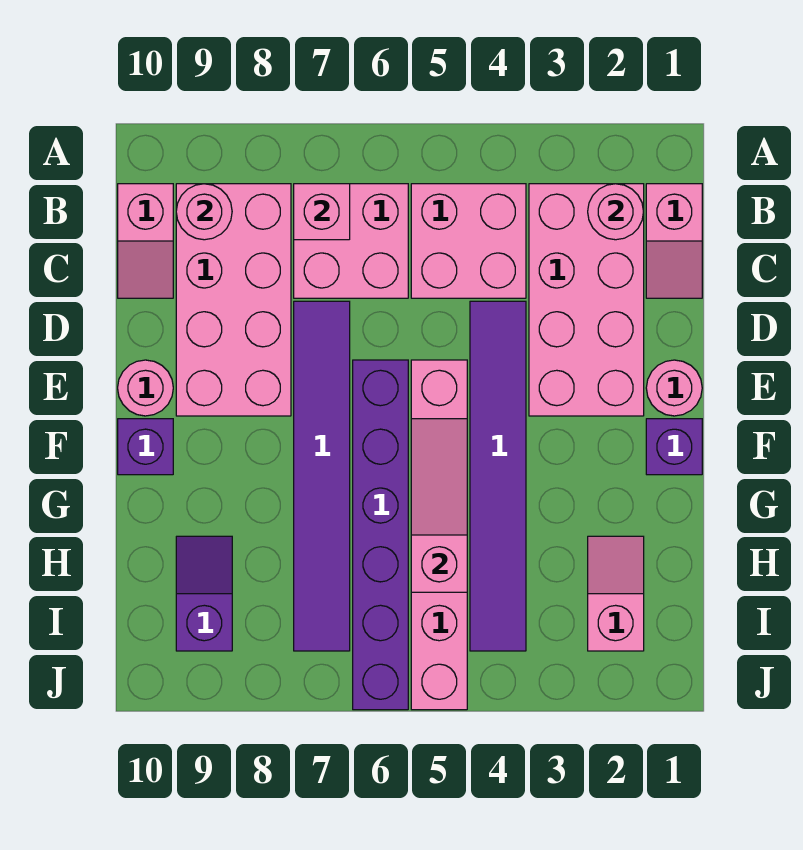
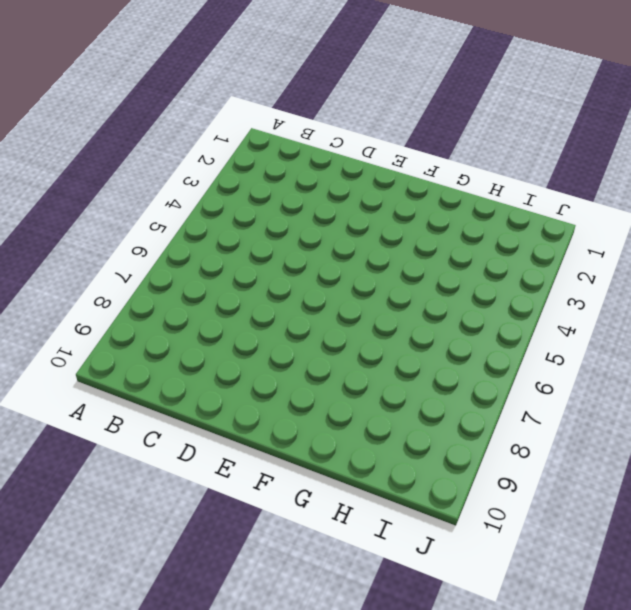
none -> pink slope B1:C1 level 1 top B
none -> pink brick B2:E3 level 1
none -> pink brick B4:C5 level 1

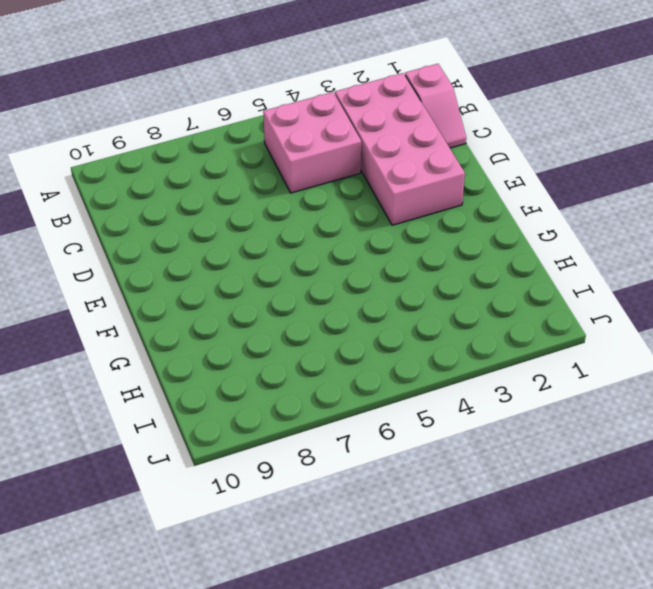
none -> pink brick B6:C7 level 1
none -> pink brick B8:E9 level 1
none -> pink slope B10:C10 level 1 top B

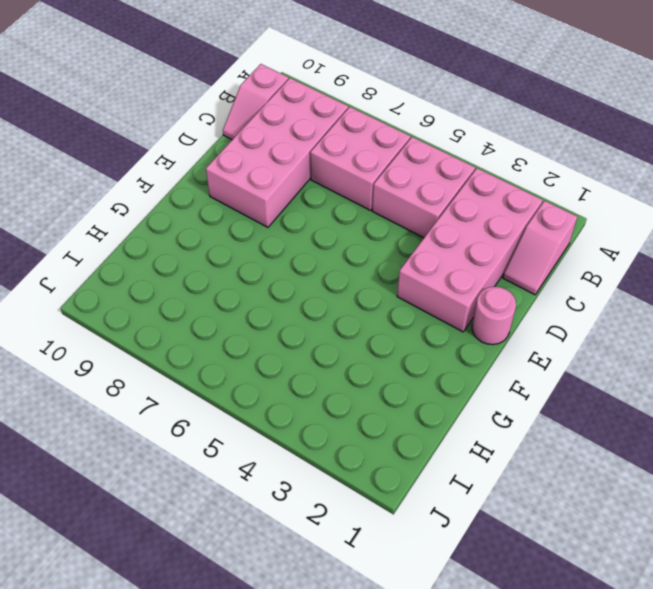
none -> purple tile D4:I4 level 1
none -> purple tile D7:I7 level 1
none -> pink brick E5:J5 level 1

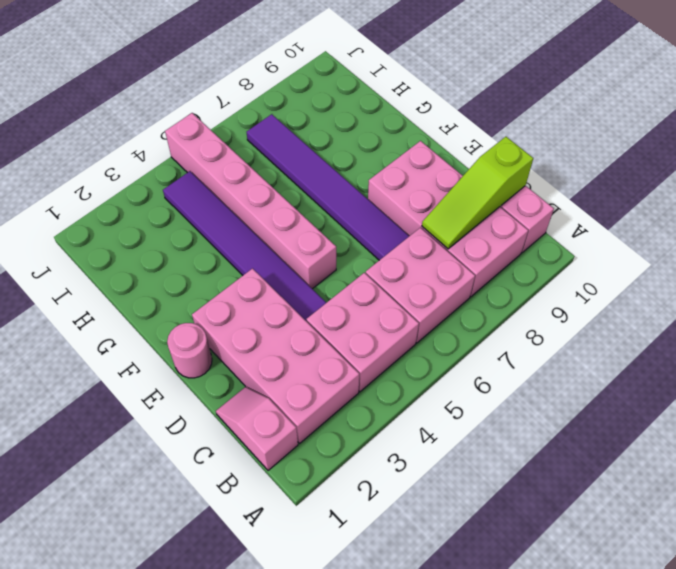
lime slope C8:C10 level 2 top 10 -> none
none -> purple brick E6:J6 level 1
none -> pink round brick E10 level 1
none -> purple brick F1 level 1

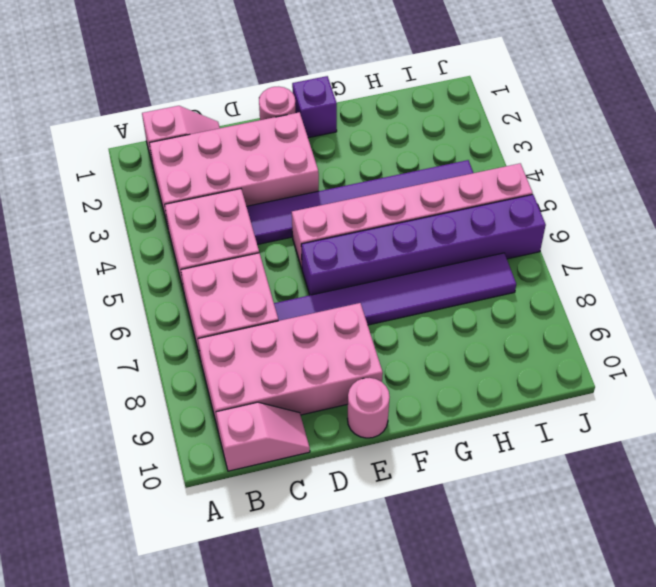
none -> purple brick F10 level 1
none -> pink slope H2:I2 level 1 top I
none -> purple slope H9:I9 level 1 top I

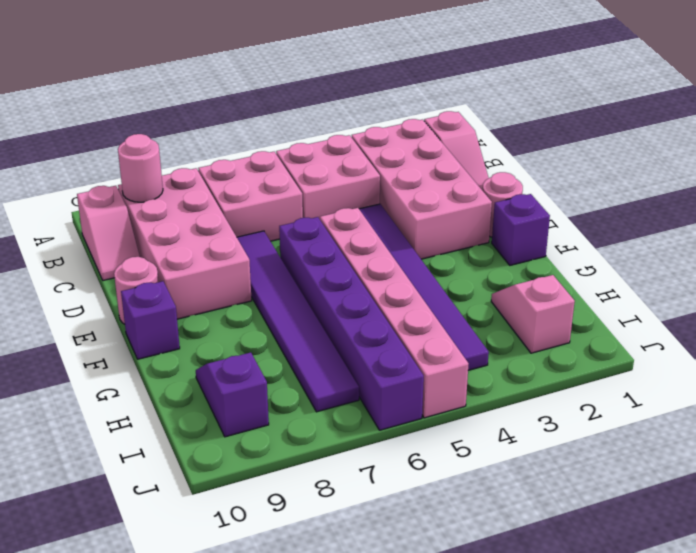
none -> pink round brick B2 level 2
none -> pink brick B7 level 2
none -> pink slope F5:H5 level 2 top H

